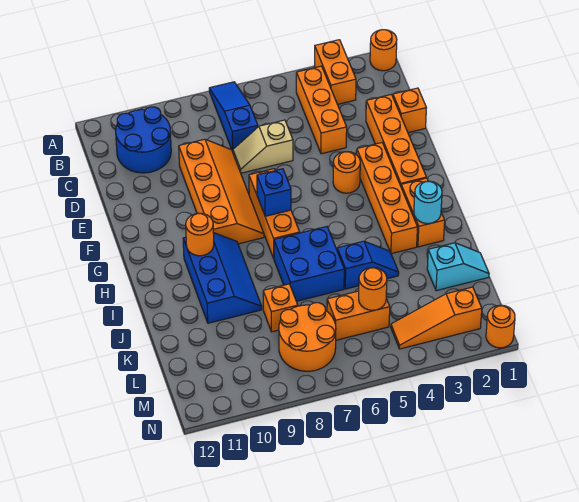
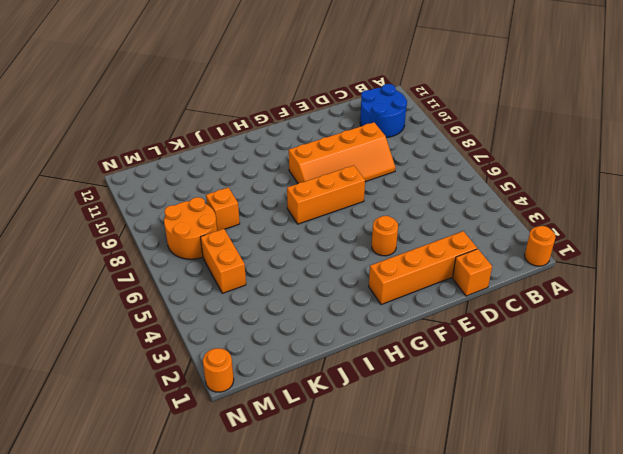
none -> orange brick A3:B3 level 1
none -> blue slope A7:C7 level 1 top C
none -> orange brick B4:D4 level 1

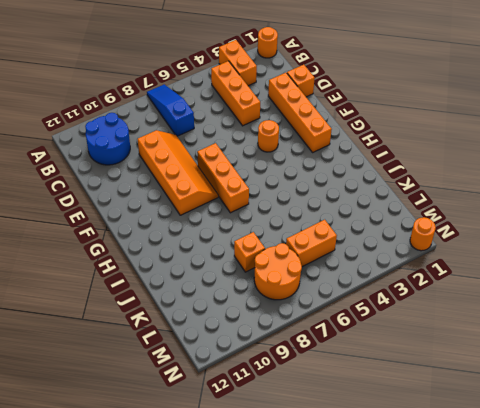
none -> tan slope D6:D7 level 1 top 6
none -> orange brick F3:I3 level 1
none -> orange brick H2:I2 level 1

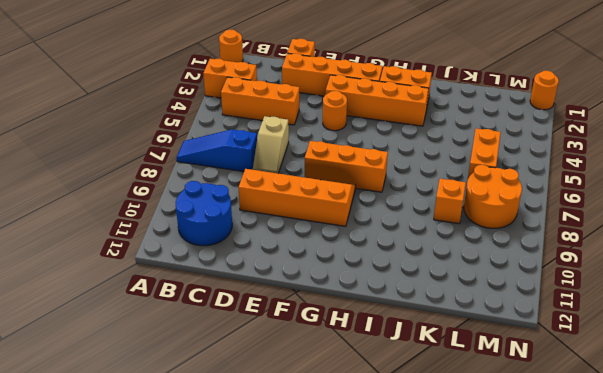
none -> blue slope H9:J10 level 1 top 10
none -> blue brick I6:J7 level 1
none -> blue slope J4:J5 level 1 top 5

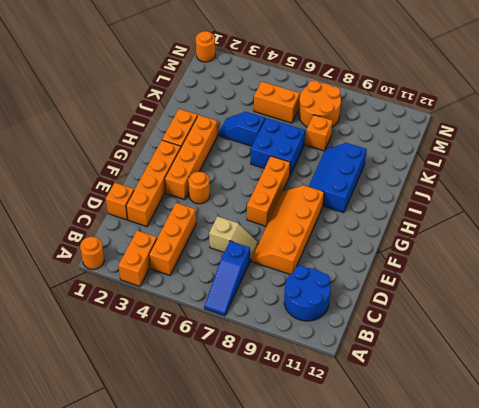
none -> cyan slope K1:K2 level 1 top 2
none -> orange slope M2:M4 level 1 top 2
none -> blue brick G7 level 2

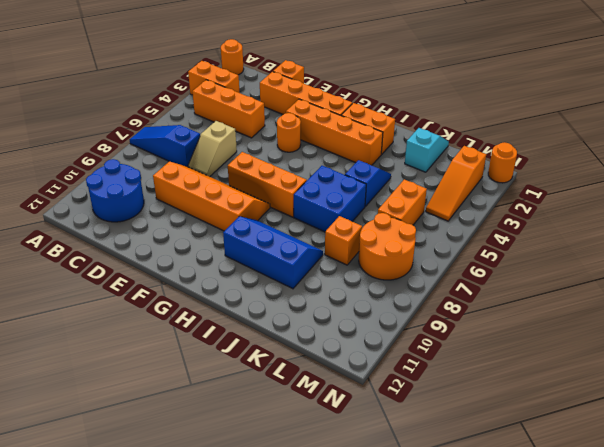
none -> blue brick G7 level 2
none -> orange round brick H10 level 2
none -> cyan round brick I2 level 2

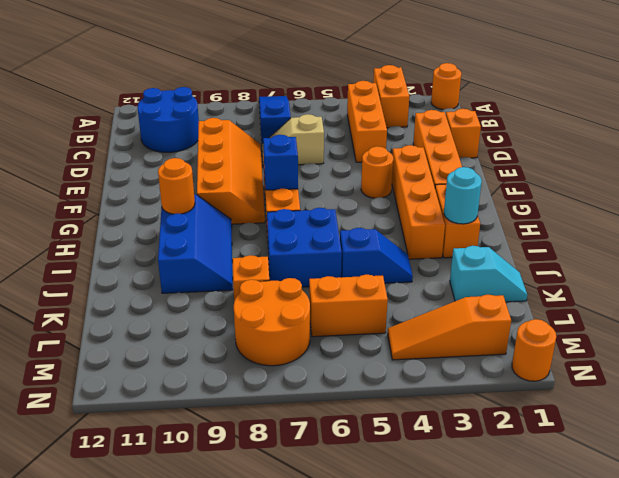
none -> orange round brick L5 level 2

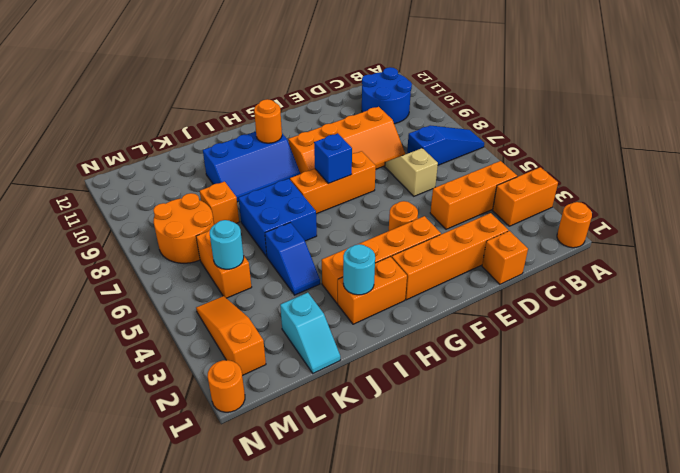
cyan round brick L5 level 2 -> orange round brick L5 level 2

